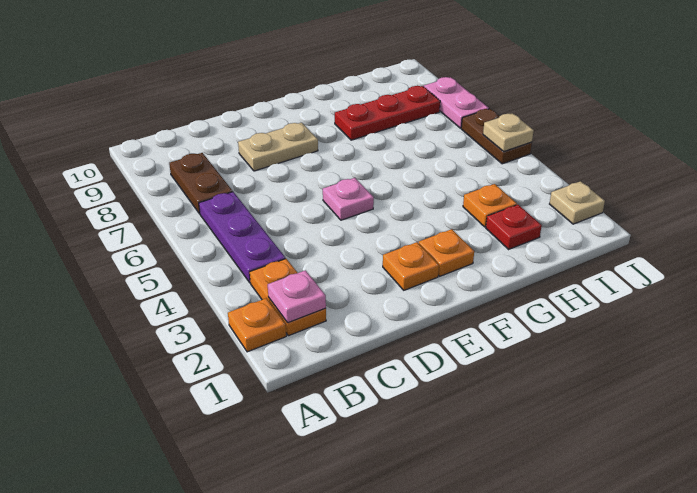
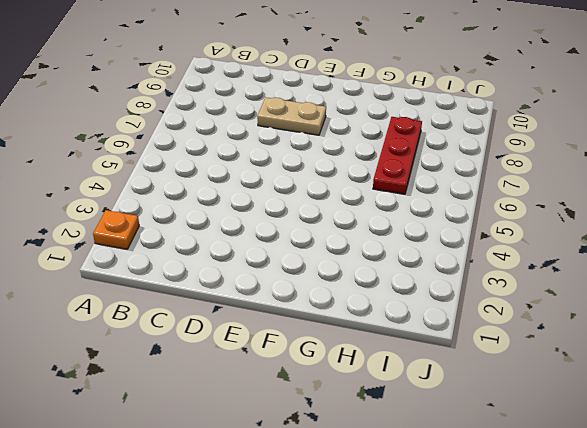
red plate H6:H8 level 1 -> red plate G8:I8 level 1
none -> orange plate B2:B3 level 1
none -> purple plate B4:B6 level 1
none -> brown plate B7:B8 level 1

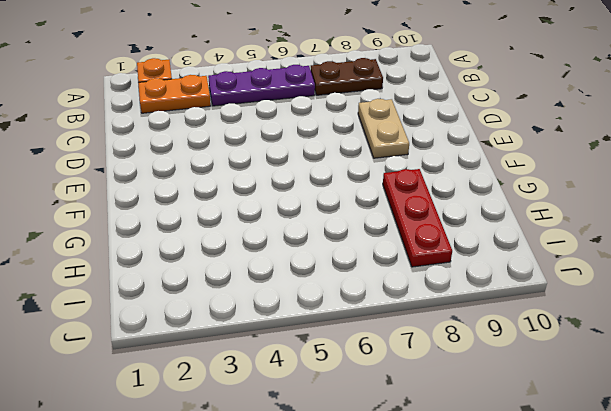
none -> orange plate E2 level 1
none -> pink plate E5 level 1
none -> orange plate F2 level 1

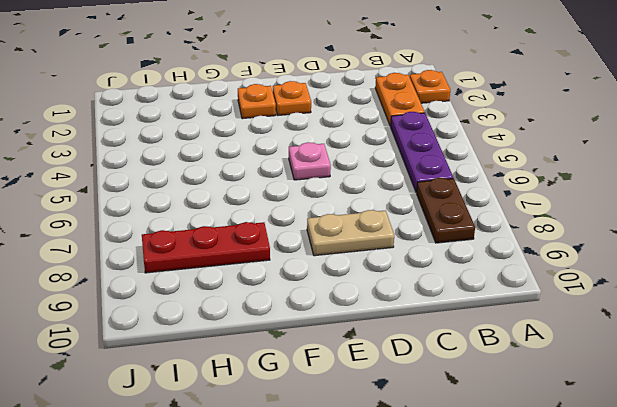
none -> red plate H2 level 1
none -> orange plate H3 level 1
none -> tan plate J2 level 1

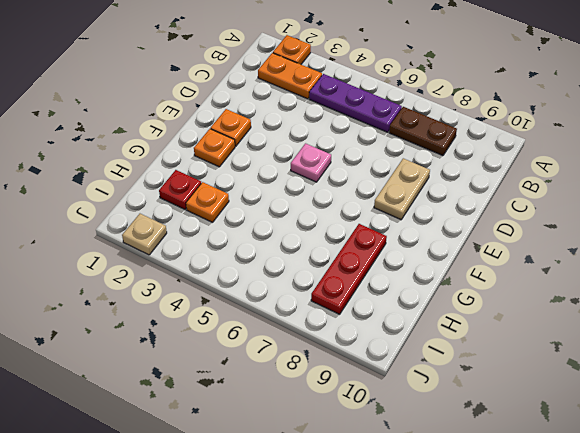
none -> brown plate J5:J6 level 1
none -> pink plate J7:J8 level 1
none -> pink plate B2 level 2

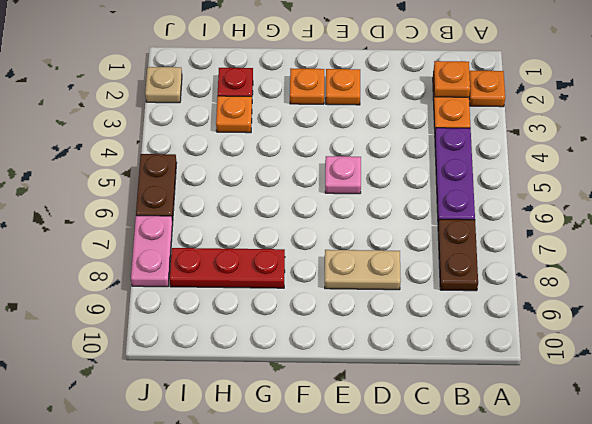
orange plate B2 level 2 -> pink plate B2 level 2
none -> tan plate J5 level 2

